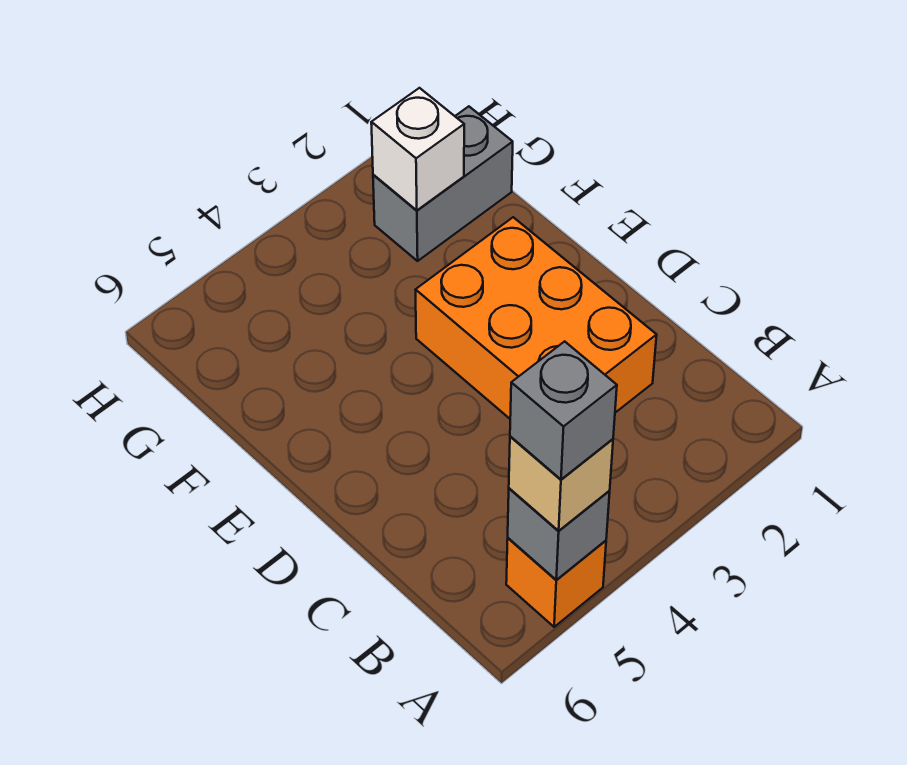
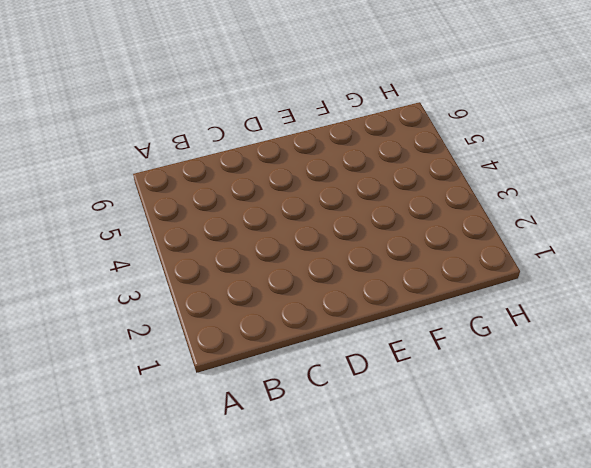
none -> orange brick A5 level 1
none -> orange brick C2:E3 level 1

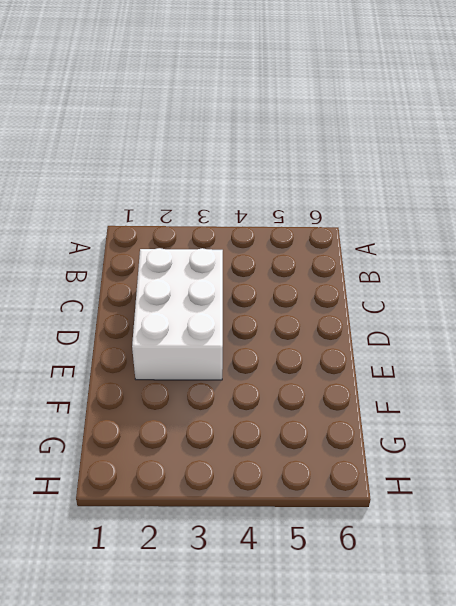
white brick C2:E3 level 1 -> orange brick C2:E3 level 1
none -> orange brick A5 level 1
none -> grey brick G1:G2 level 1

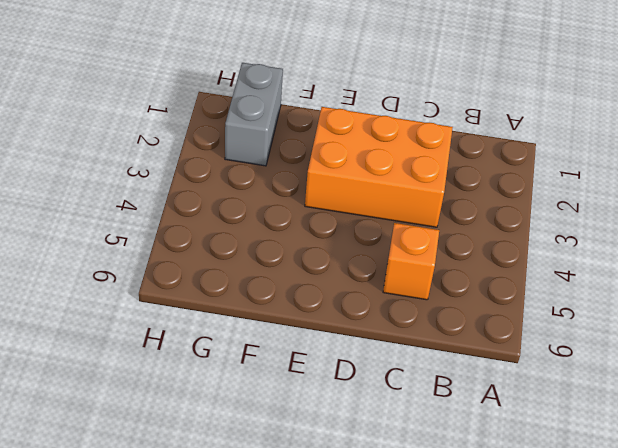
orange brick C5 level 1 -> orange brick A5 level 1
none -> grey brick A5 level 2
none -> white brick G2 level 2

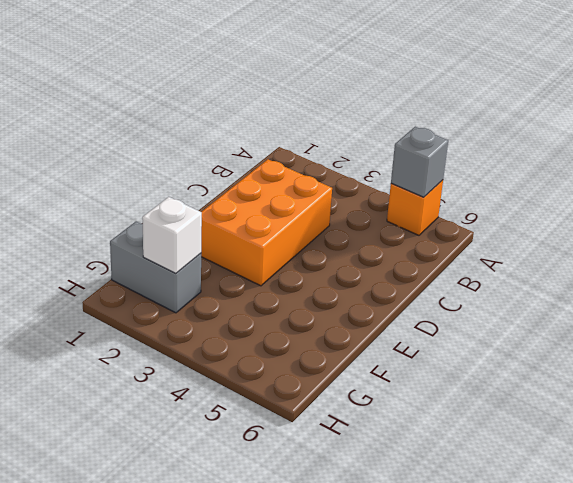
none -> tan brick A5 level 3
none -> grey brick A5 level 4

